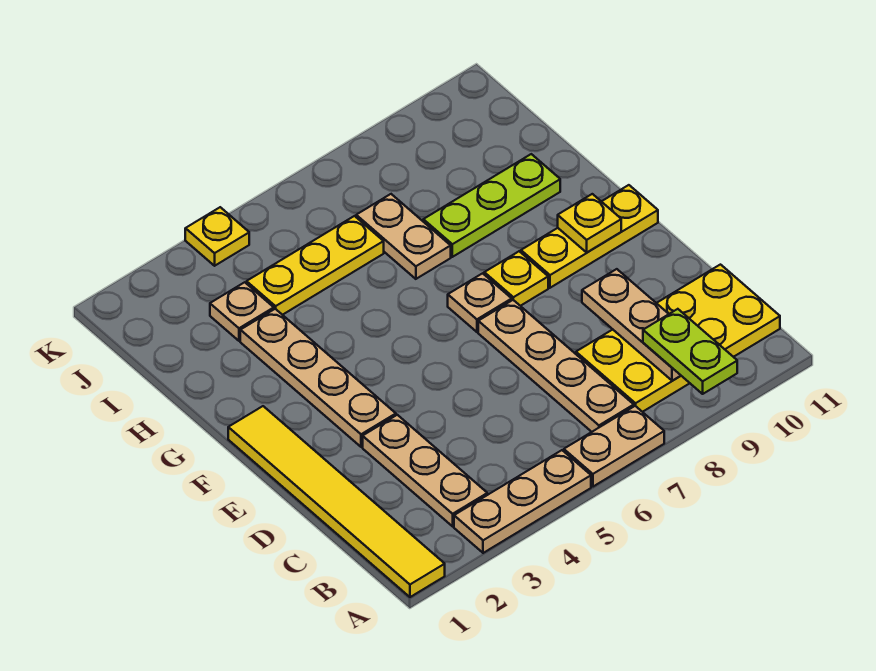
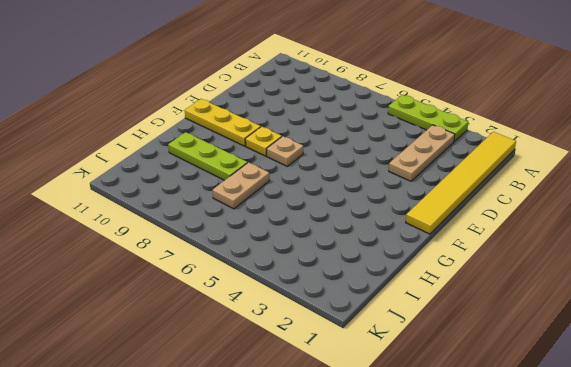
lime plate A3:A5 level 1 -> tan plate A3:A5 level 1
none -> tan plate A6:A7 level 1
none -> tan plate B7:E7 level 1
none -> yellow plate B8:C11 level 1

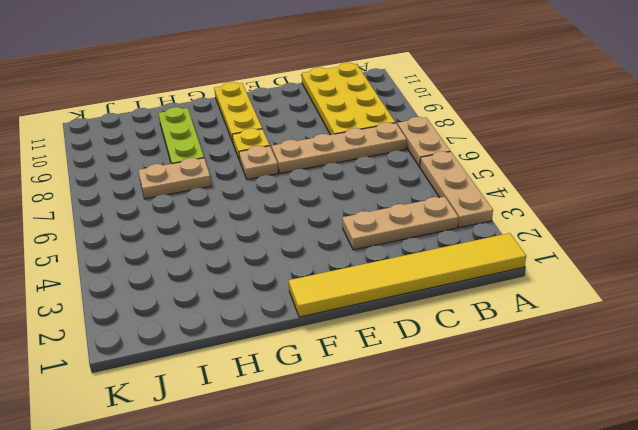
none -> tan plate E3:H3 level 1
none -> tan plate I3 level 1
none -> yellow plate I4:I6 level 1

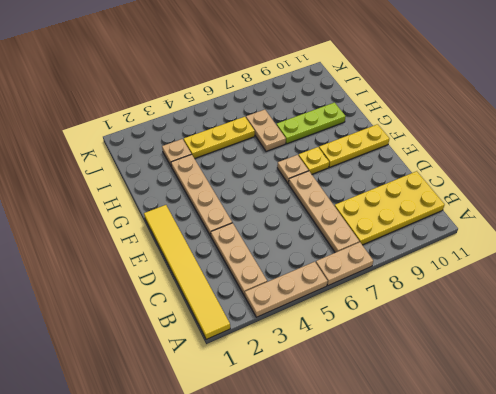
none -> yellow plate K4 level 1
none -> tan plate B9:D9 level 2
none -> yellow plate F10 level 2

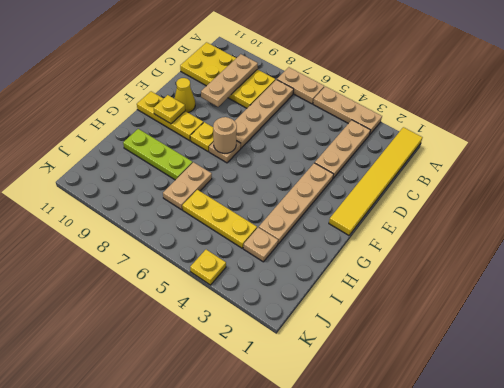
yellow cone E10 level 1 -> none
tan round brick F7 level 2 -> none
none -> lime plate A9:B9 level 3

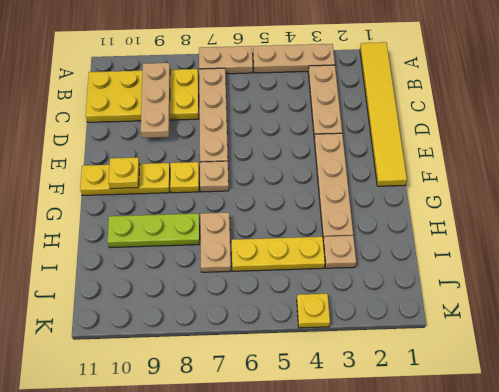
none -> lime plate A9:B9 level 3

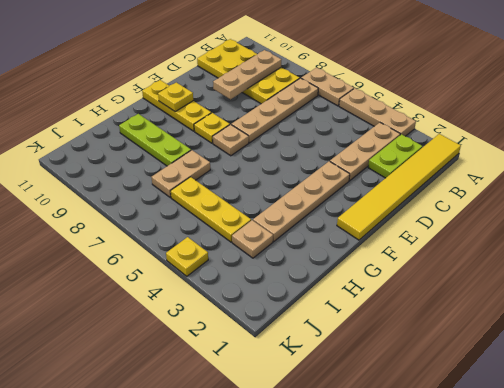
lime plate B2:C2 level 1 -> lime plate A9:B9 level 3

